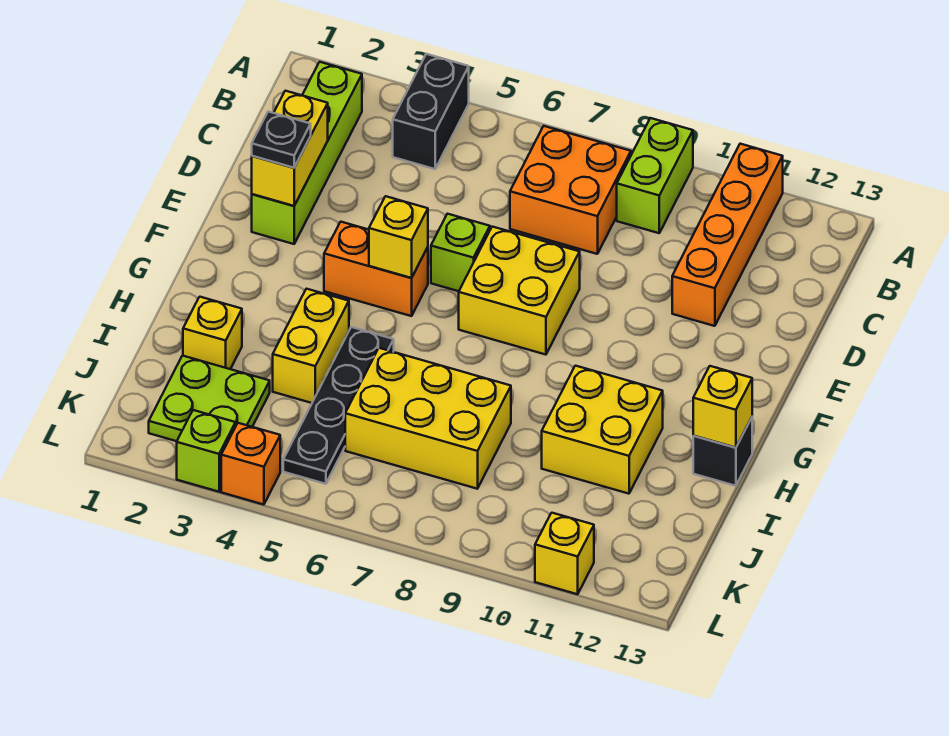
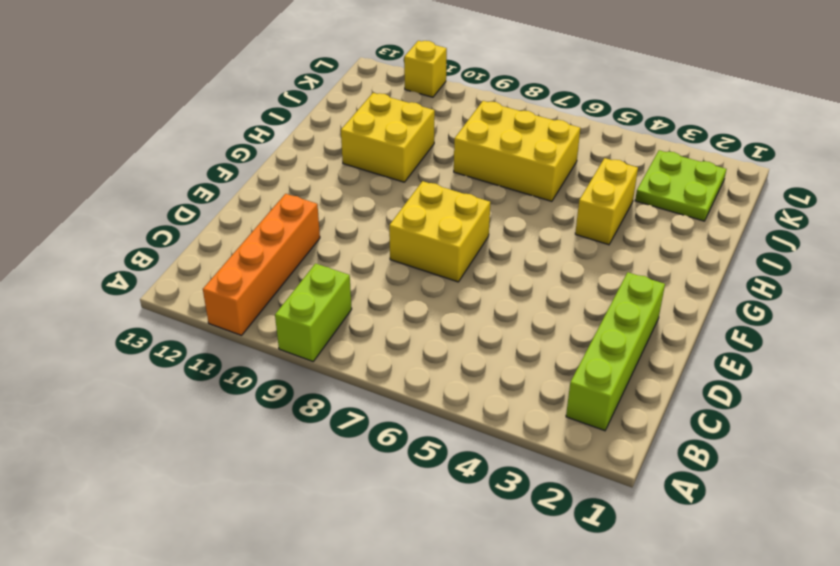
none -> black brick A4:B4 level 1
none -> orange brick B7:C8 level 1
none -> lime brick E6 level 1

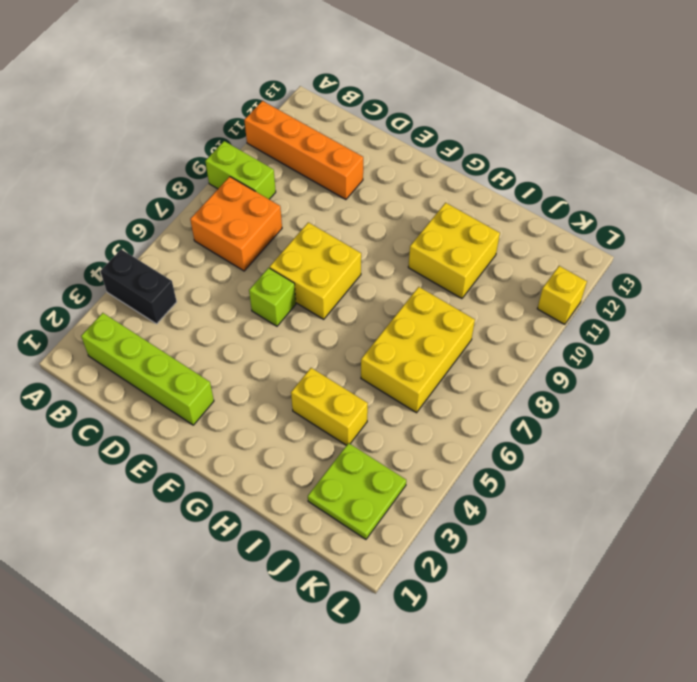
none -> orange brick F4:F5 level 1
none -> black plate H5:K5 level 1
none -> black brick H13 level 1

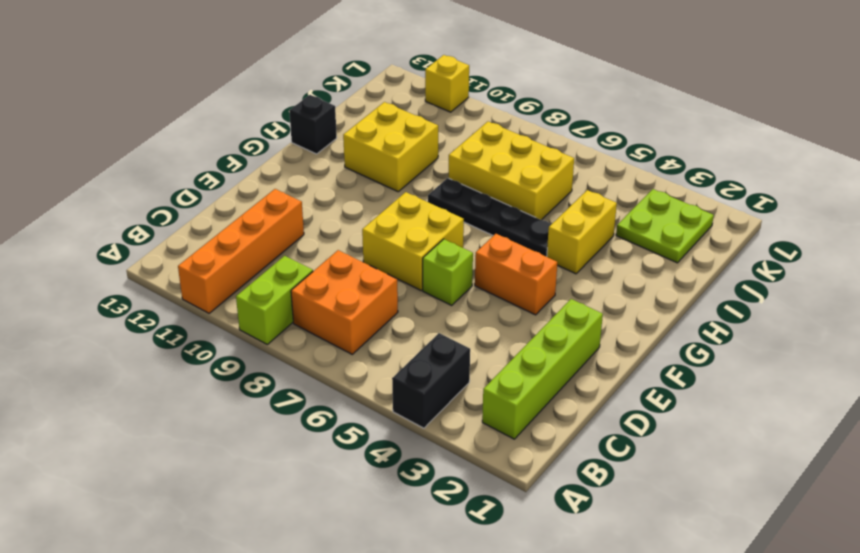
black plate H5:H8 level 1 -> black plate H5:K5 level 1
none -> yellow brick I2 level 1
none -> lime brick L3 level 1
none -> orange brick L4 level 1

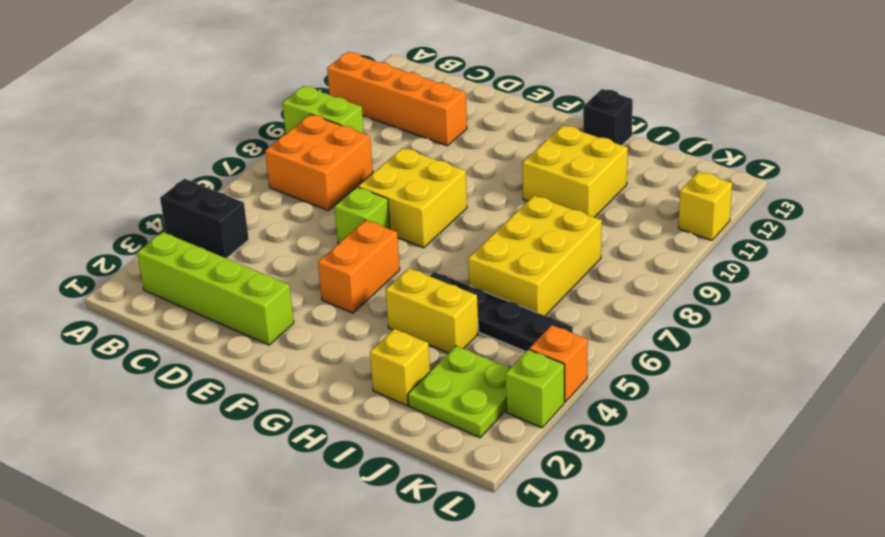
none -> yellow brick D2:E2 level 2
none -> yellow brick F5 level 2
none -> yellow brick H13 level 2

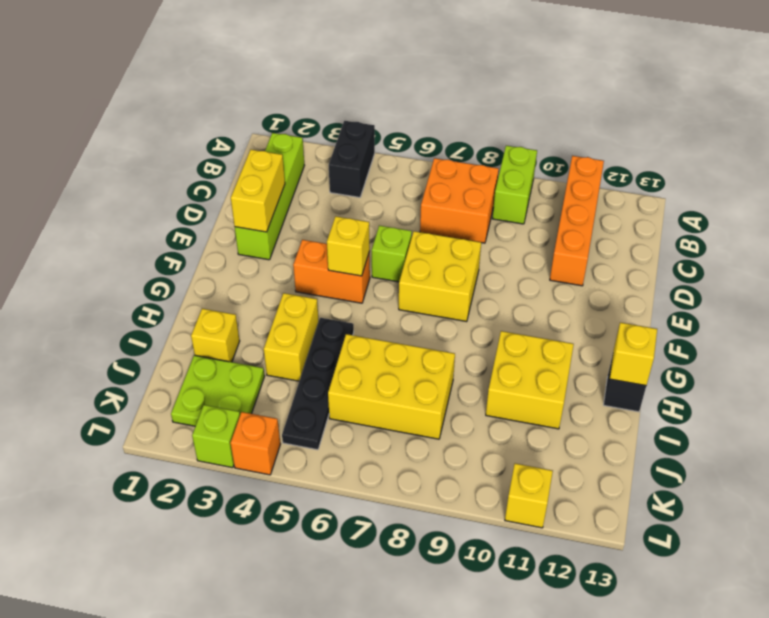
none -> black plate E2 level 3

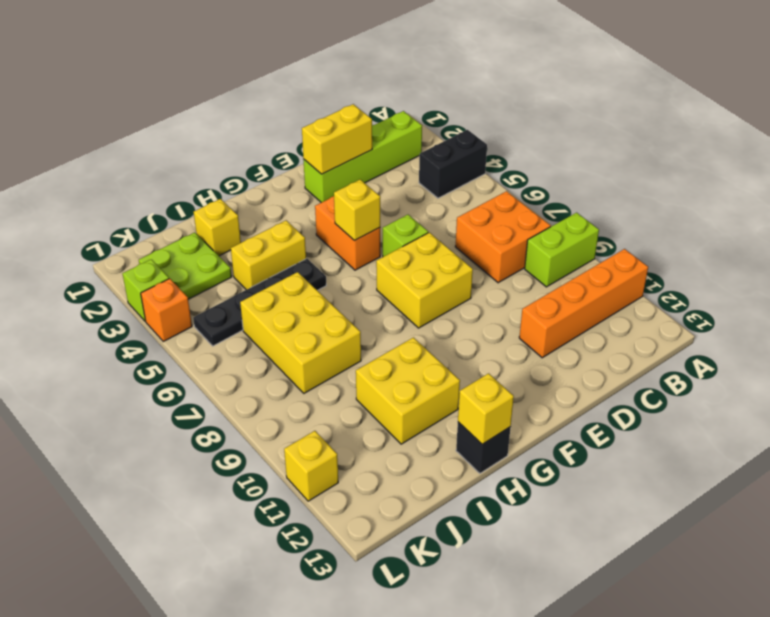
none -> black plate E2 level 3

